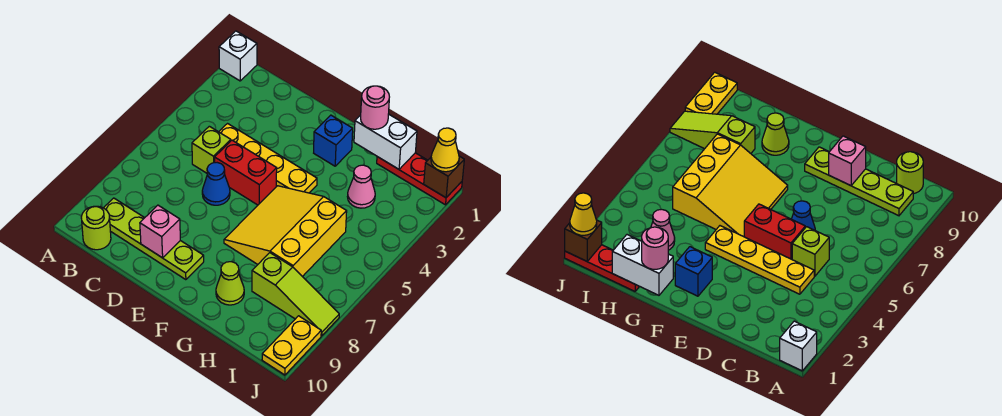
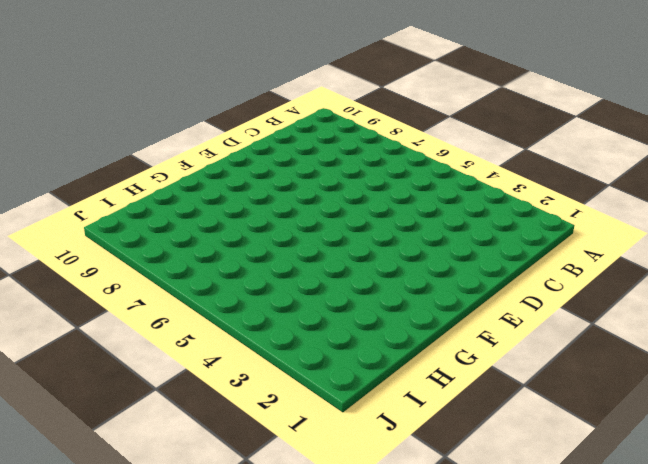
none -> white brick A1 level 1
none -> lime plate B9:E9 level 1
none -> lime round brick B10 level 1

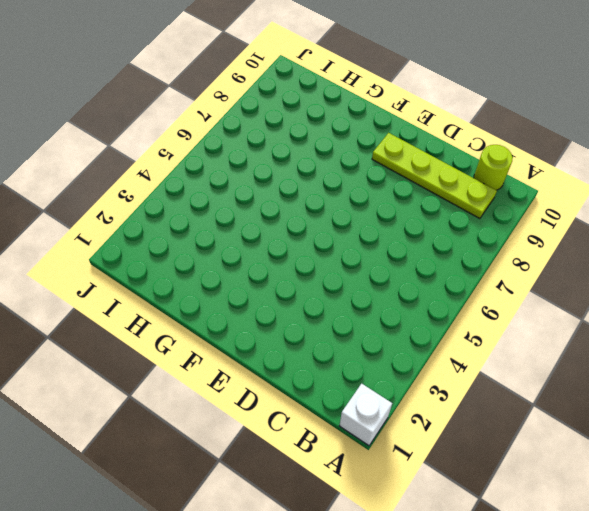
none -> yellow plate C4:F4 level 1
none -> lime brick C5 level 1
none -> red brick D5:E5 level 1

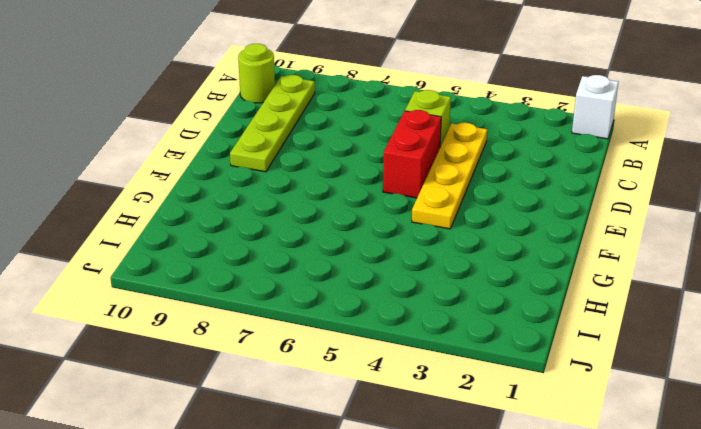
none -> blue cone D6 level 1
none -> blue brick F2 level 1
none -> yellow slope F5:H7 level 1 top H

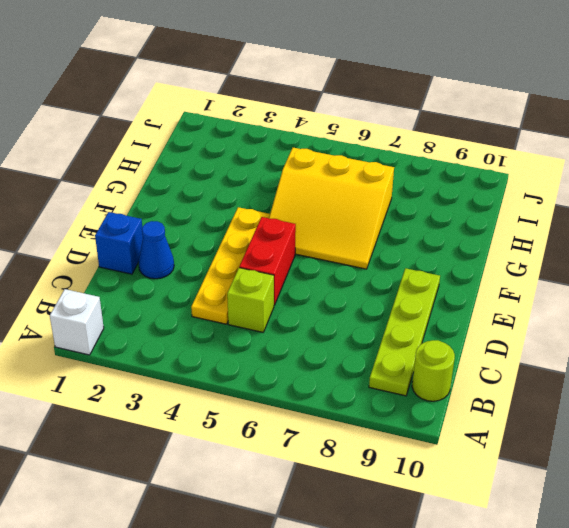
blue brick D1 level 1 -> blue brick F2 level 1
blue cone D2 level 1 -> blue cone D6 level 1
none -> lime cone G9 level 1
none -> red plate H1:J1 level 1
none -> pink cone H3 level 1

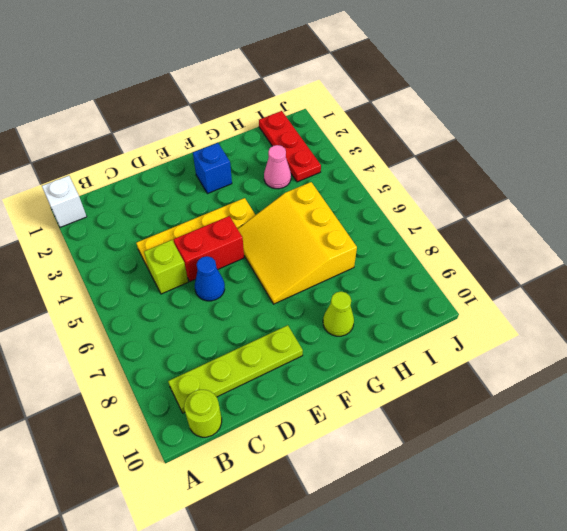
red plate I1:I3 level 1 -> red plate H1:J1 level 1
none -> lime slope H8:J8 level 1 top H
none -> yellow plate J9:J10 level 1
none -> pink brick D9 level 2

